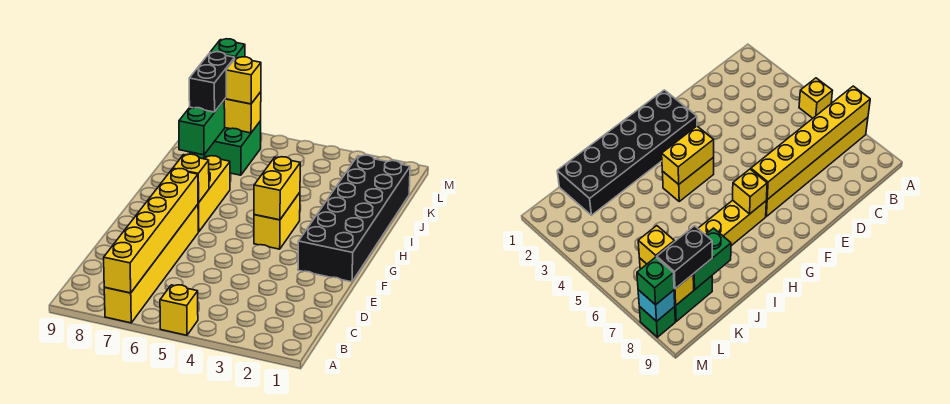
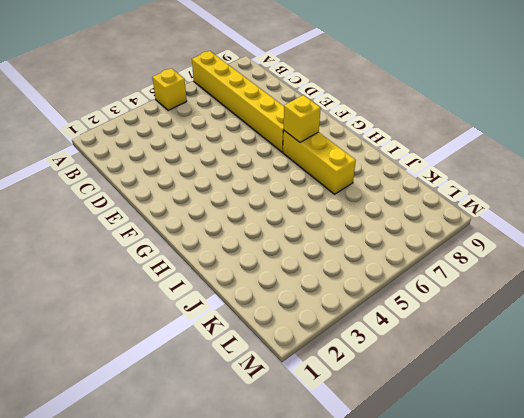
none -> black brick F1:K2 level 1
none -> yellow brick G4:H4 level 1
none -> green brick K7:L8 level 1

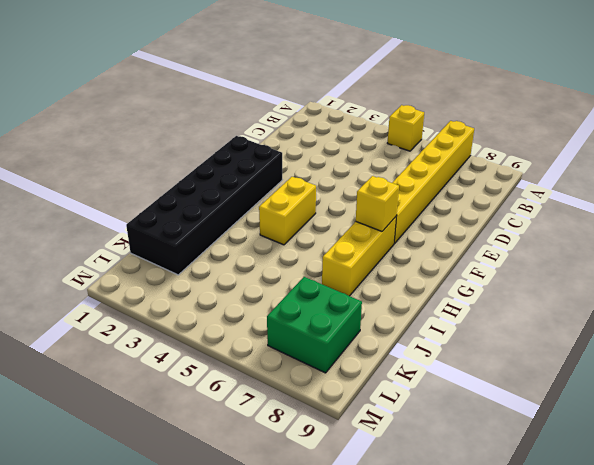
none -> green brick M8 level 1
none -> yellow brick A7:F7 level 2
none -> yellow brick G4:H4 level 2

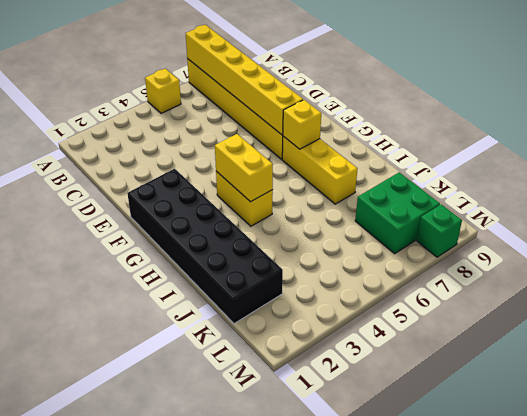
none -> green brick J8:K8 level 2
none -> yellow brick L7:L8 level 2
none -> cyan brick M8 level 2

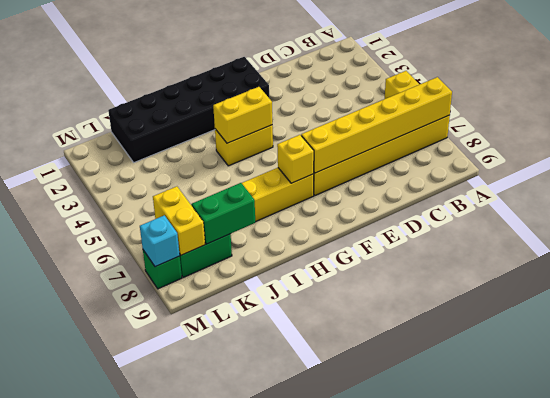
none -> black brick K8:L8 level 3
none -> yellow brick L7 level 3
none -> green brick M8 level 3

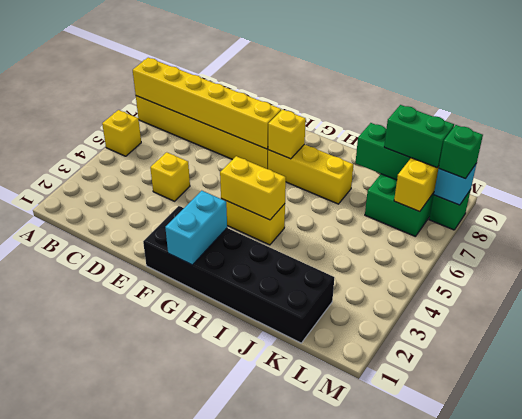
yellow brick D4 level 1 -> yellow brick L7 level 3
cyan brick G1:G2 level 2 -> none
green brick K8:L8 level 3 -> black brick K8:L8 level 3

